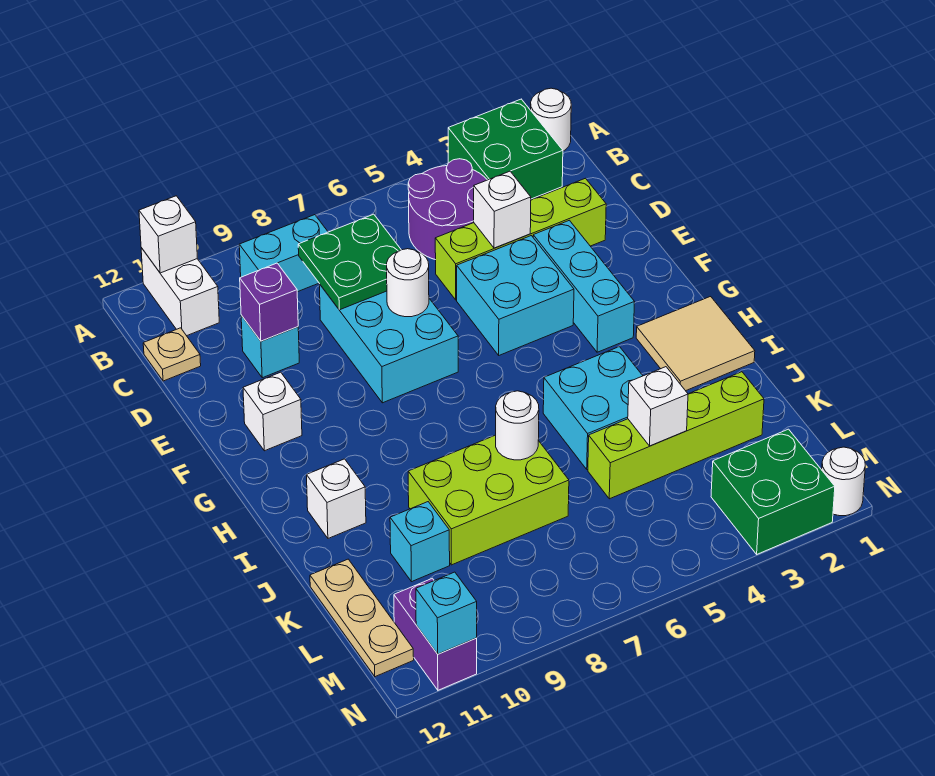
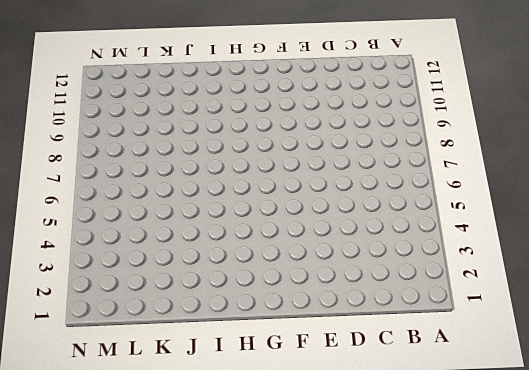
none -> white round brick A1 level 1
none -> green brick A2:B3 level 1
none -> white brick A11:B11 level 1
none -> purple round brick B4:C5 level 1

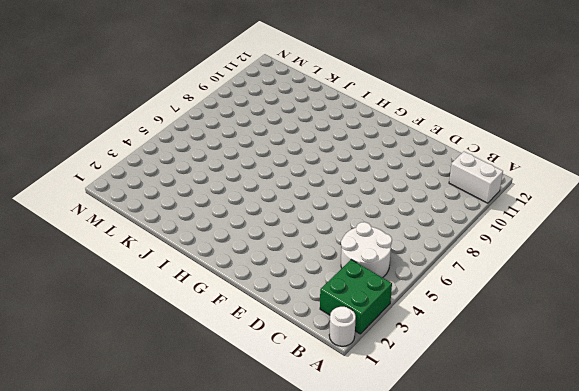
white round brick B4:C5 level 1 -> purple round brick B4:C5 level 1
none -> cyan brick B8:B9 level 1
none -> tan plate C12 level 1
none -> lime brick D2:D5 level 1
none -> cyan brick D7:F8 level 1

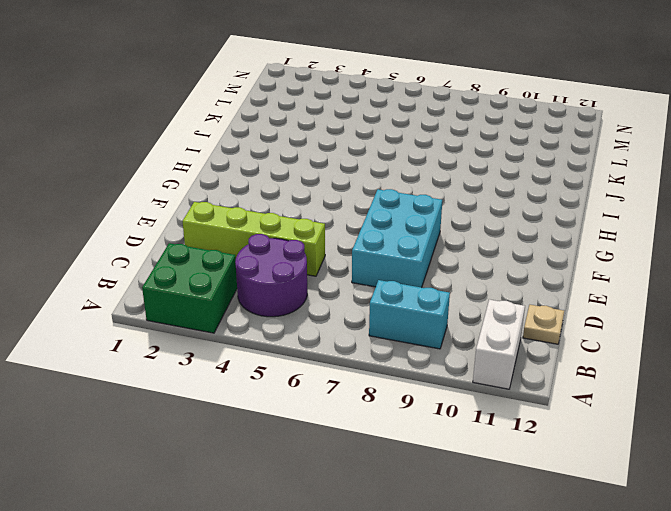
none -> white round brick A1 level 1
none -> cyan brick D10 level 1
none -> cyan brick E3:G3 level 1
none -> cyan brick E4:F5 level 1

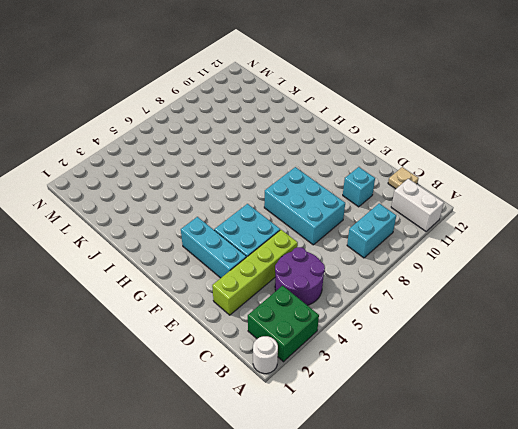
none -> white brick F11 level 1
none -> tan tile H1:I2 level 1
none -> cyan brick I4:J5 level 1
none -> white brick I11 level 1

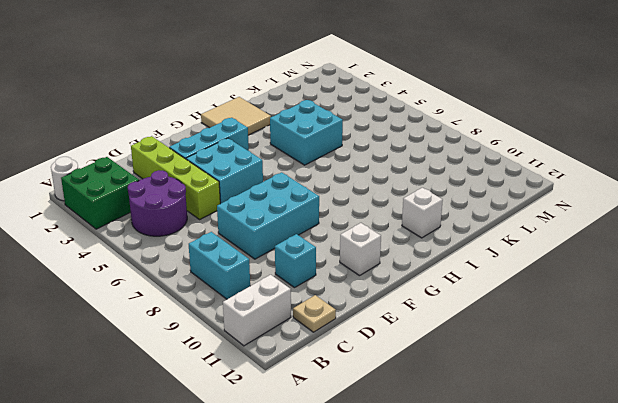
none -> lime brick J7:K9 level 1
none -> lime brick K2:K5 level 1
none -> cyan brick K10 level 1
none -> tan plate K12:M12 level 1

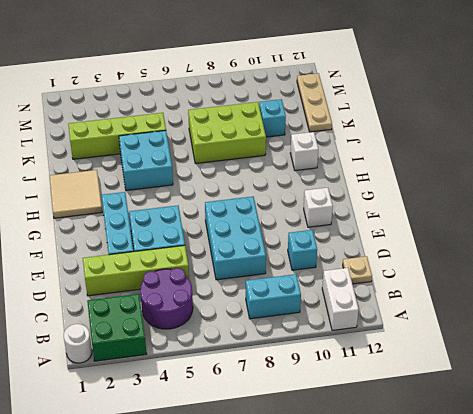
none -> green brick M2:N3 level 1
none -> purple brick M11:N11 level 1
none -> white round brick N1 level 1
none -> white brick A11 level 2

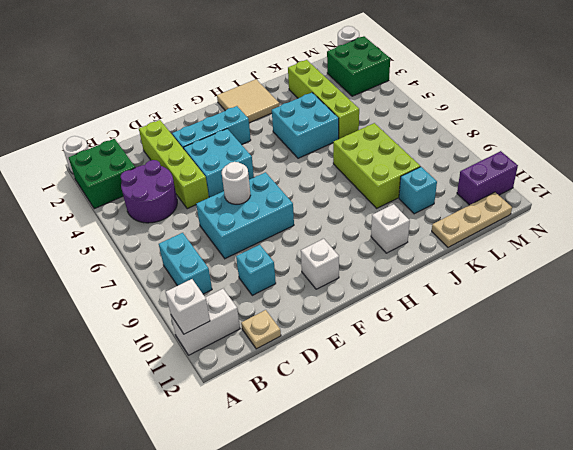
none -> green plate C7:D8 level 2
none -> white brick D4 level 2
none -> purple brick D10 level 2
none -> white round brick J7 level 2

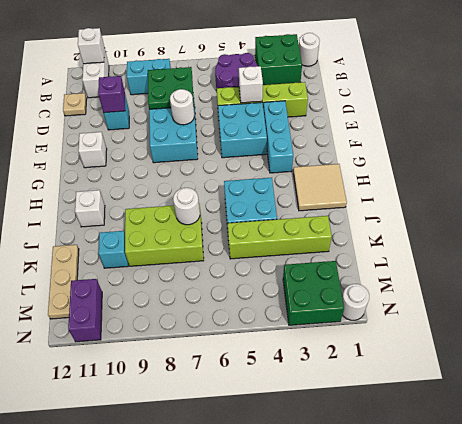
none -> white brick K4 level 2
none -> cyan brick N11 level 2

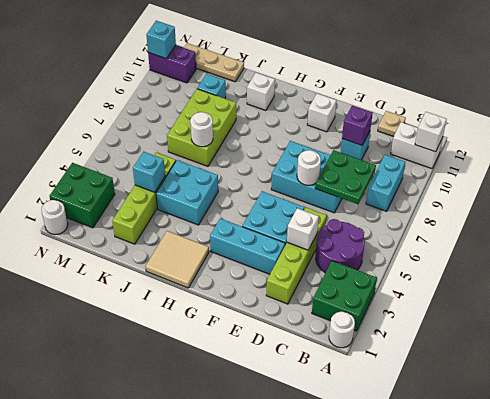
cyan brick K4 level 2 -> white brick K4 level 2

